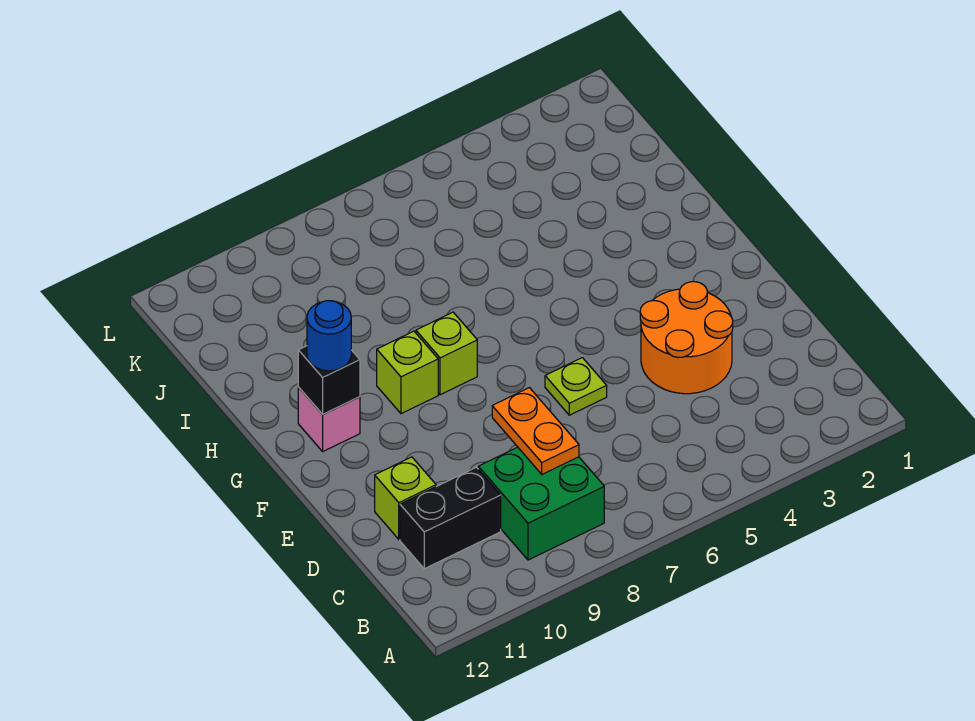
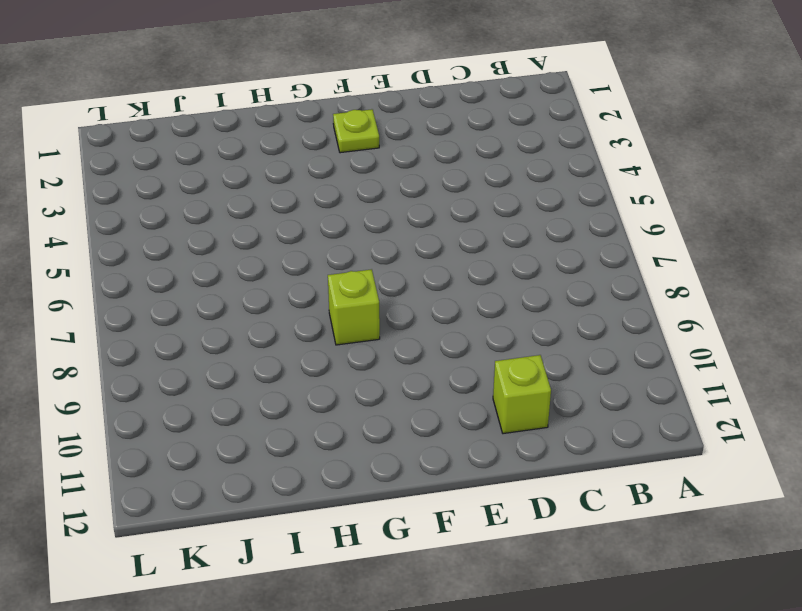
lime plate F2 level 1 -> lime plate E6 level 1
none -> green brick B8:C9 level 1
none -> black brick C10:C11 level 1

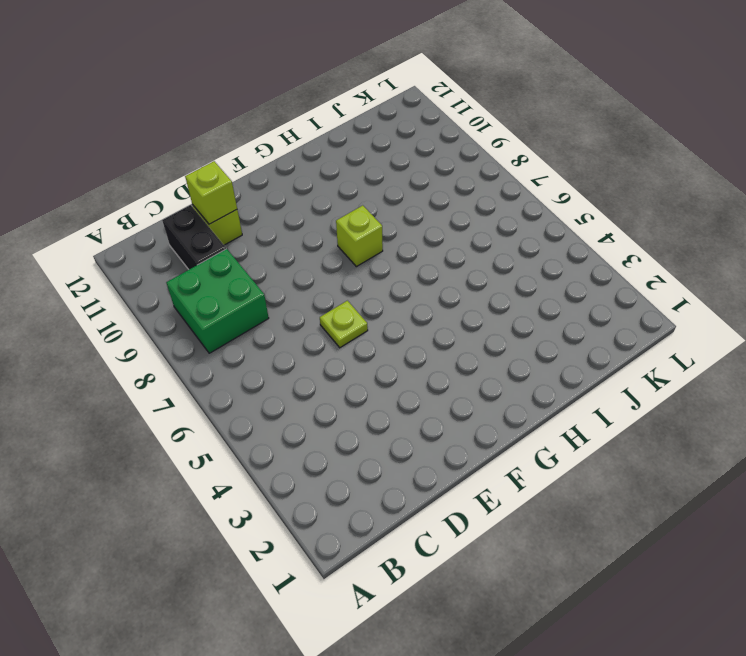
lime brick D11 level 2 -> lime brick G9 level 1
none -> orange round brick D3:E4 level 1
none -> pink brick G11 level 1

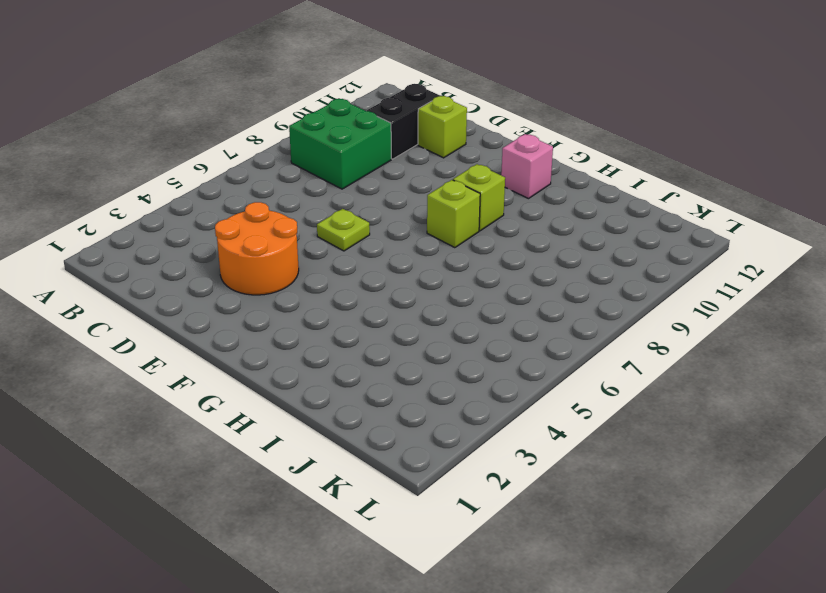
none -> orange plate C8:D8 level 2
none -> black brick G11 level 2

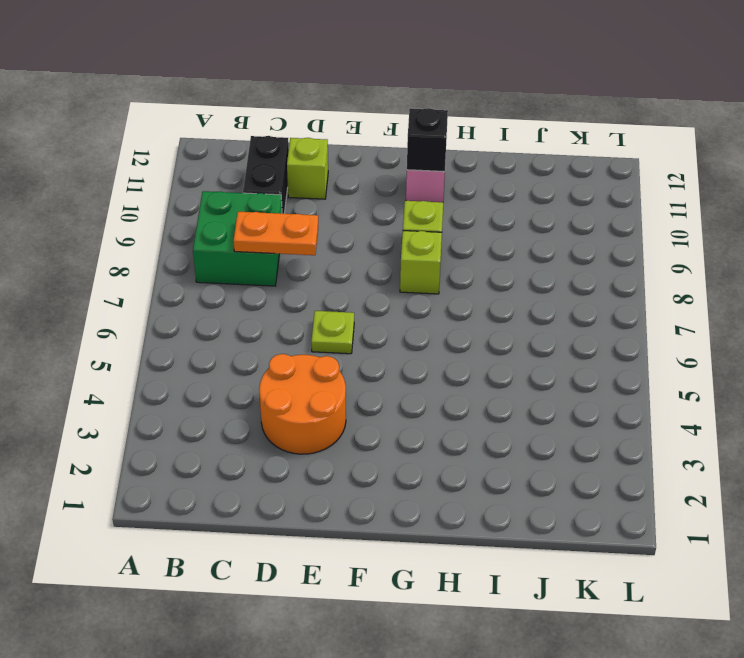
none -> blue round brick G11 level 3

